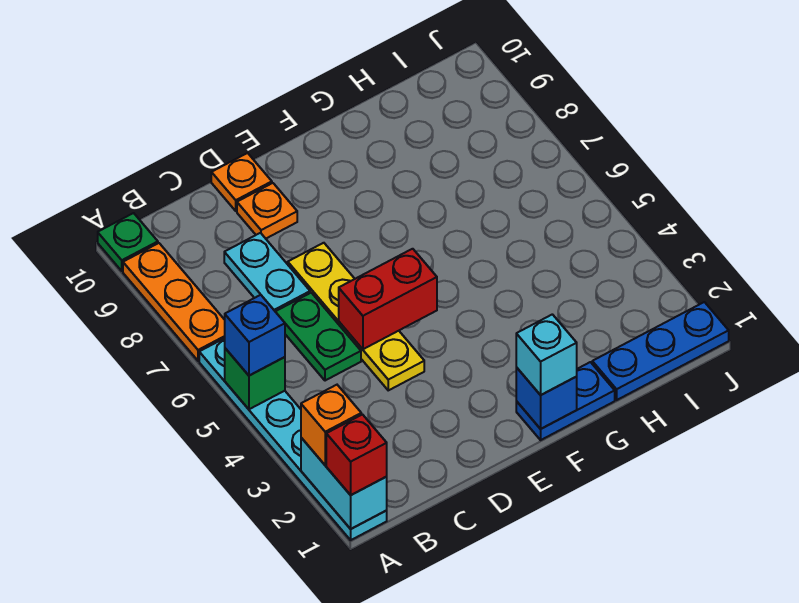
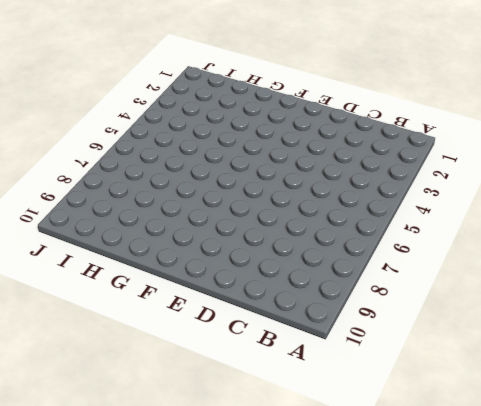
none -> cyan plate A1:A6 level 1
none -> orange plate A7:A9 level 1
none -> green plate A10 level 1

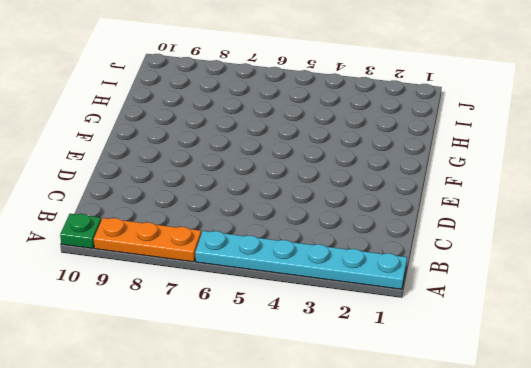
none -> green plate C5:C6 level 1
none -> cyan plate C7:C8 level 1
none -> yellow plate D4:D7 level 1

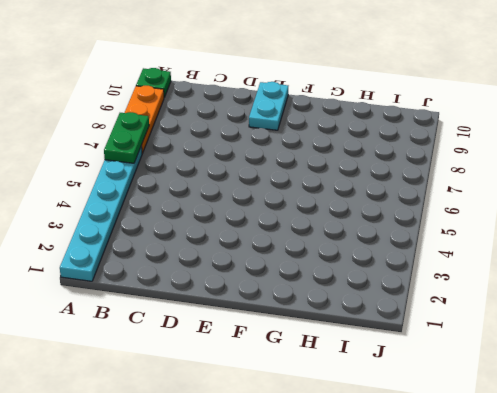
green plate A6:A7 level 2 -> green plate C5:C6 level 1
cyan plate E9:E10 level 1 -> cyan plate C7:C8 level 1
none -> yellow plate D4:D7 level 1
none -> orange plate D9 level 1
none -> orange plate D10 level 1

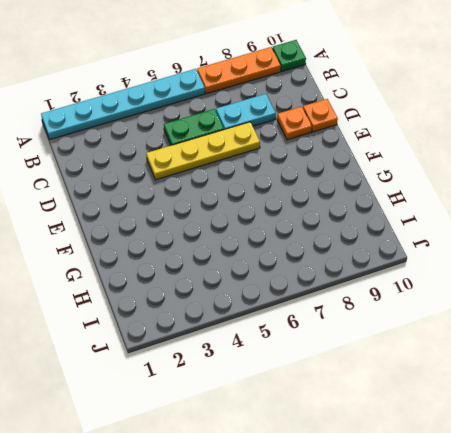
none -> blue plate F1:G1 level 1
none -> blue plate H1:J1 level 1
none -> cyan brick A1:A2 level 2

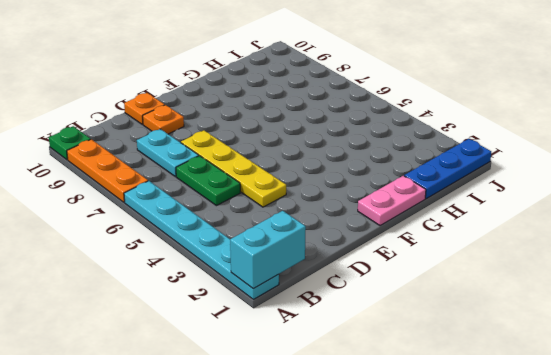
cyan brick A1:B1 level 2 -> cyan brick A1:A2 level 2
pink plate F1:G1 level 1 -> blue plate F1:G1 level 1
none -> green brick A5 level 2
none -> red brick D5:E5 level 2
none -> blue brick F1 level 2

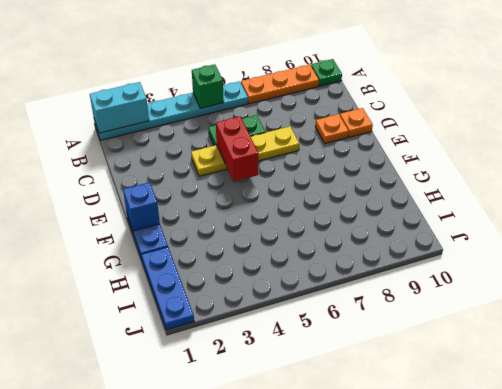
none -> cyan plate C7:C8 level 1
none -> red brick A1 level 3
none -> orange brick A2 level 3

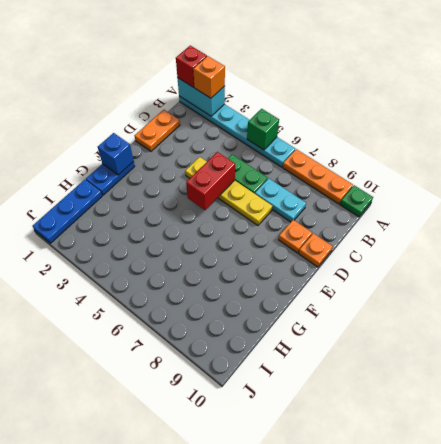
orange plate C1:D1 level 1 -> none
none -> blue brick A5 level 3
none -> cyan brick F1 level 3

